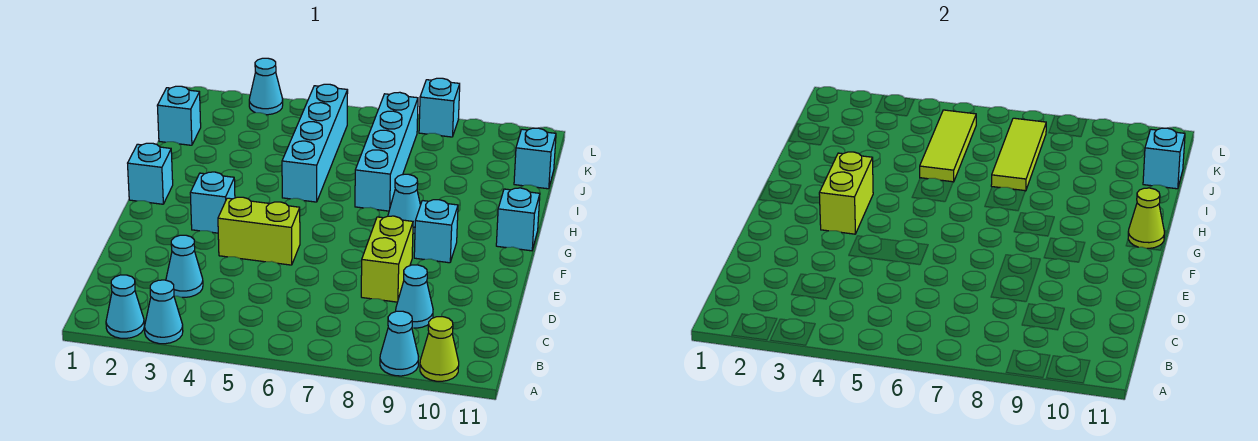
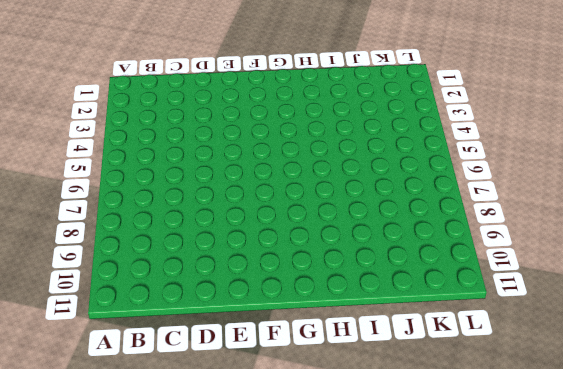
none -> cyan cone A2 level 1
none -> cyan cone A3 level 1
none -> cyan cone A9 level 1

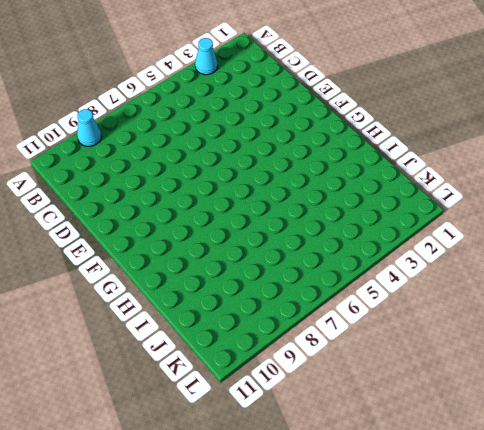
none -> cyan cone A2 level 1
none -> lime cone A10 level 1
none -> cyan cone C3 level 1

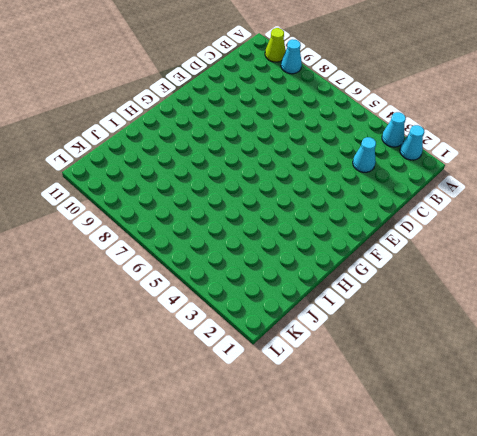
none -> cyan cone C9 level 1
none -> lime brick D8:E8 level 1
none -> lime brick E4:E5 level 1

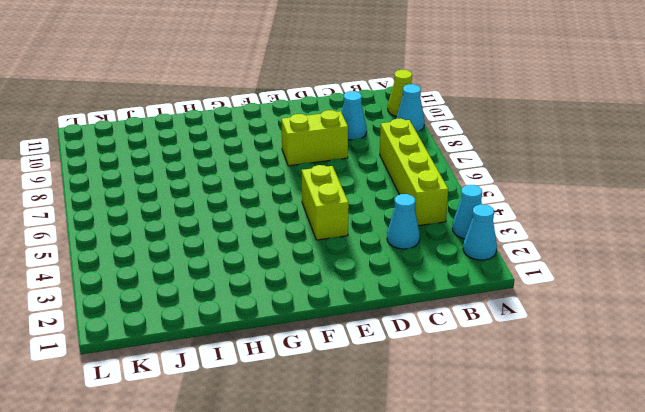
lime brick B4:B7 level 1 -> none
none -> cyan brick F3 level 1
none -> cyan brick F9 level 1
none -> cyan brick G1 level 1

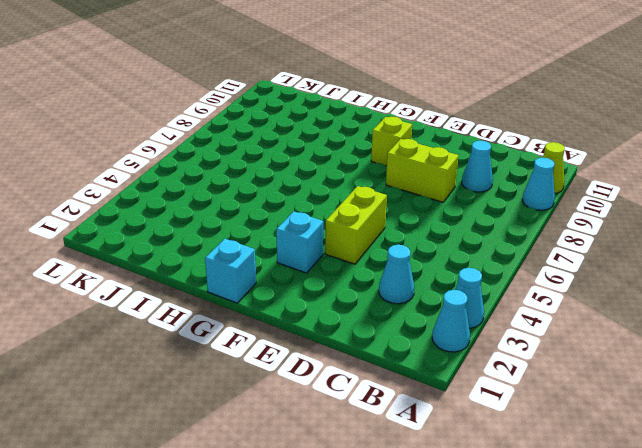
lime brick F9 level 1 -> cyan brick F9 level 1
none -> cyan cone G8 level 1
none -> cyan brick G11 level 1
none -> cyan brick H5:K5 level 1

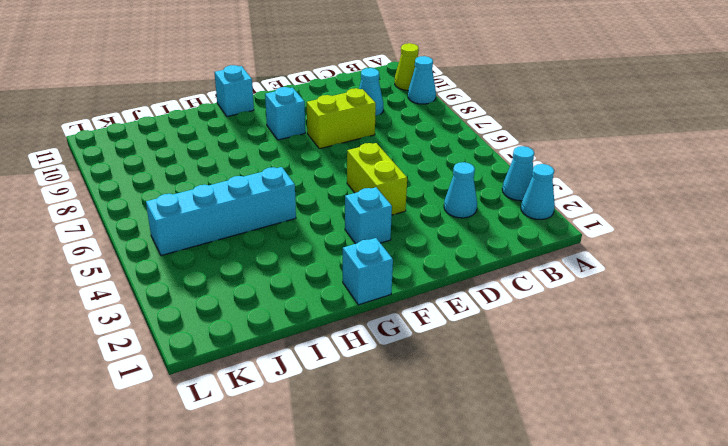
none -> cyan cone G8 level 1
none -> cyan brick H7:K7 level 1
none -> cyan brick J1 level 1

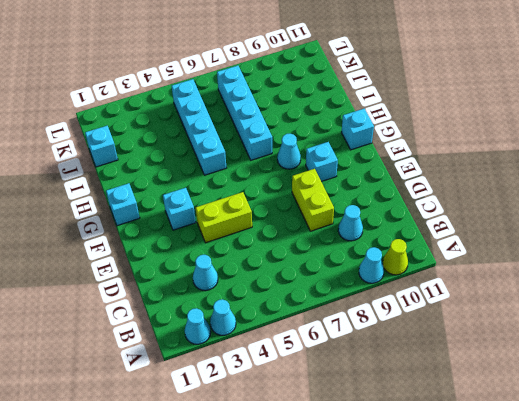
none -> cyan brick J11 level 1
none -> cyan cone L3 level 1
none -> cyan brick L8 level 1

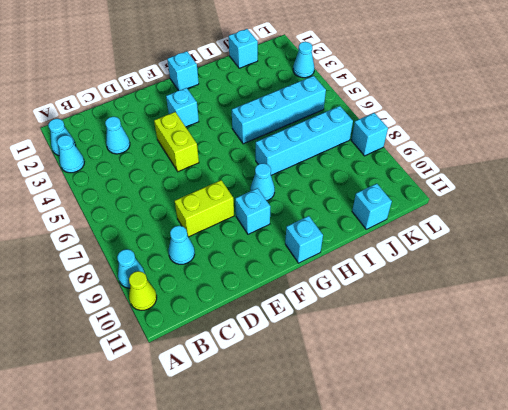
none -> lime brick F3:G3 level 2
none -> lime cone G11 level 2
none -> lime tile I5:K5 level 2

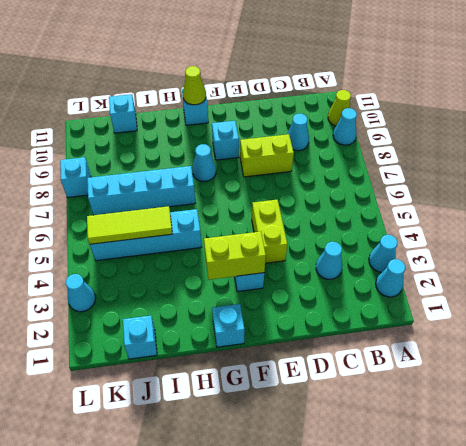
none -> lime tile I7:K7 level 2
none -> cyan brick J11 level 2

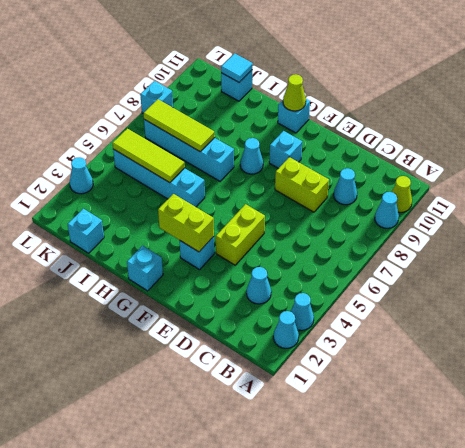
cyan tile J11 level 2 -> cyan brick J11 level 2

